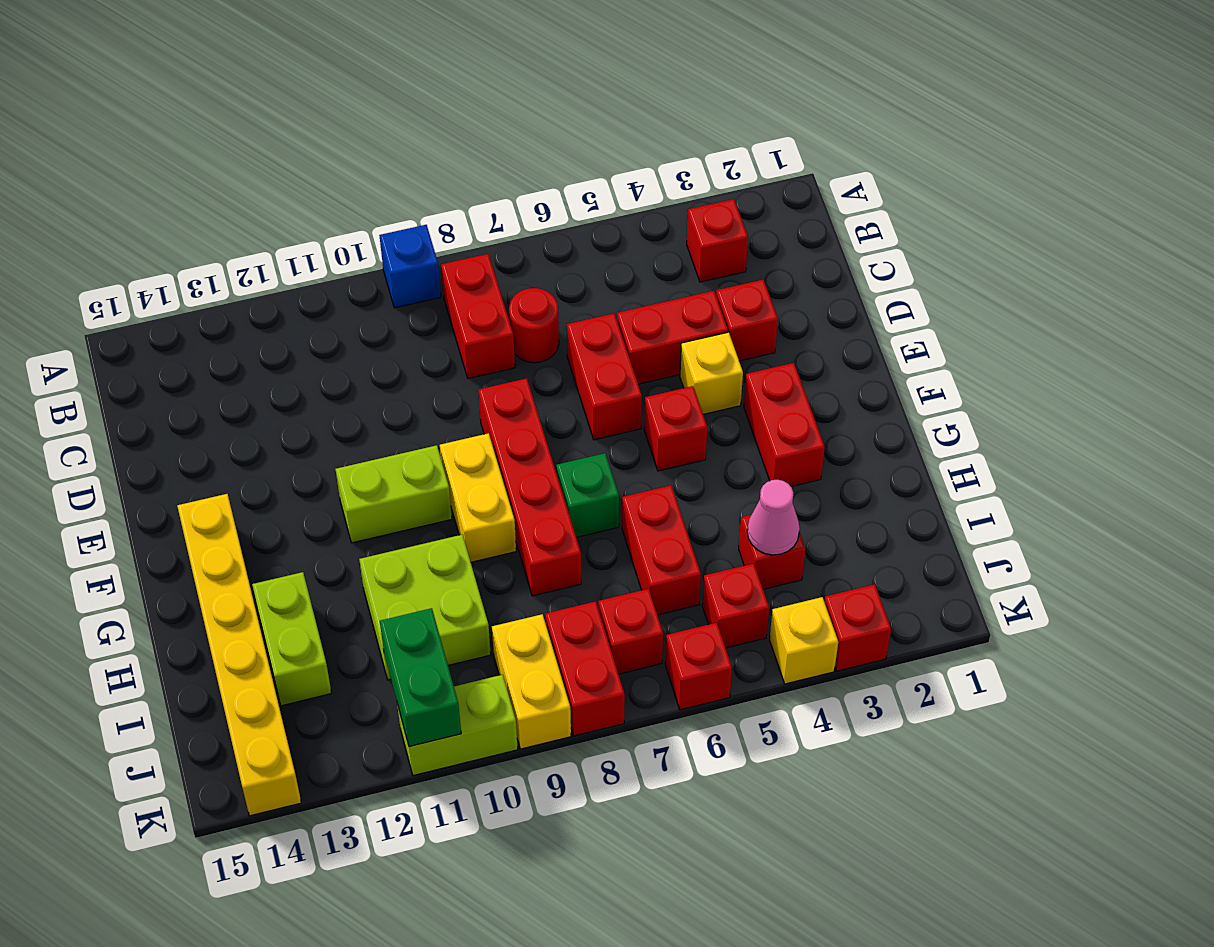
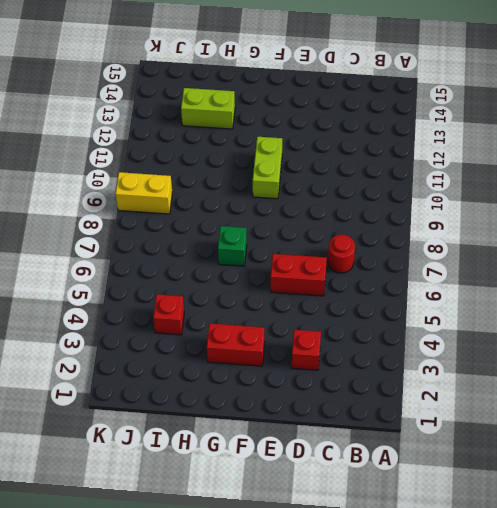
none -> blue brick A9 level 1
none -> red brick B3 level 1
none -> red brick B8:C8 level 1

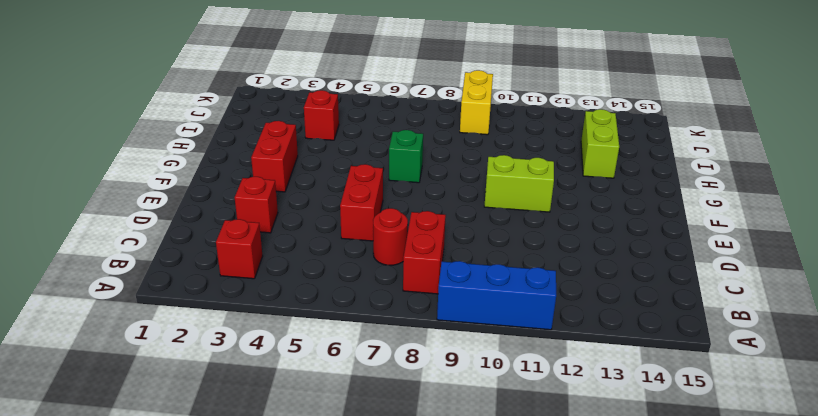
blue brick A9:A11 level 1 -> blue brick A9 level 1
none -> red brick D4:D5 level 1
none -> yellow brick E4 level 1
none -> red brick E8:H8 level 1

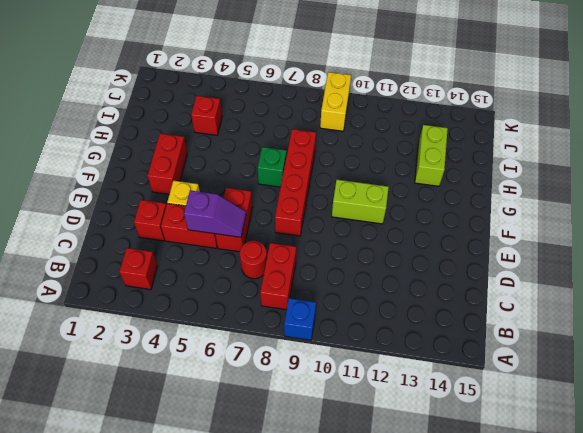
purple slope D5:D6 level 2 top 5 -> none
none -> red brick F5 level 1
none -> yellow brick F9:G9 level 1
none -> yellow brick F14:K14 level 1

